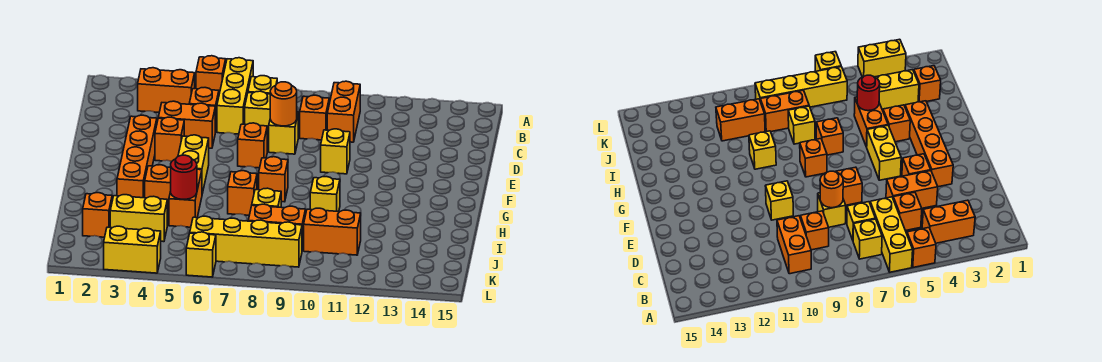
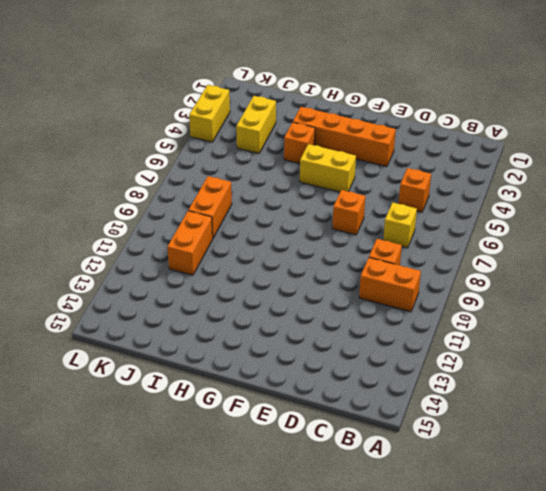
none -> orange brick A5 level 1
none -> yellow brick A6:C6 level 1
none -> orange brick B3:B4 level 1
none -> yellow brick B7 level 1

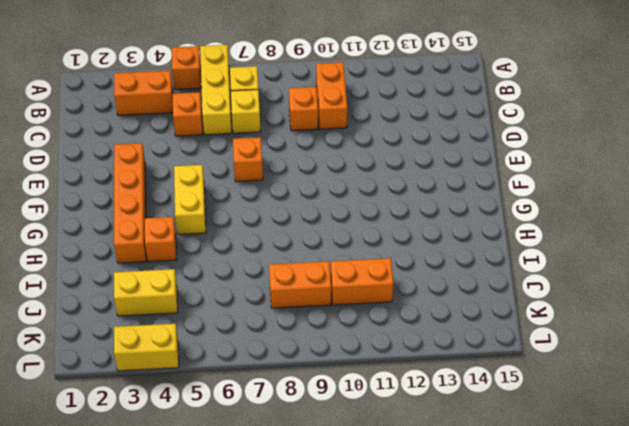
none -> orange brick D4:D5 level 1
none -> yellow brick D8 level 1
none -> orange brick E4 level 1
none -> yellow brick E10 level 1

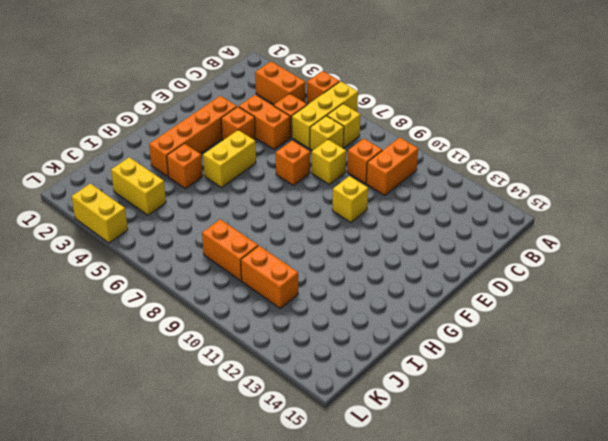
none -> orange brick G8 level 1
none -> orange brick H5:I5 level 1
none -> orange brick H7 level 1
none -> yellow brick H10 level 1

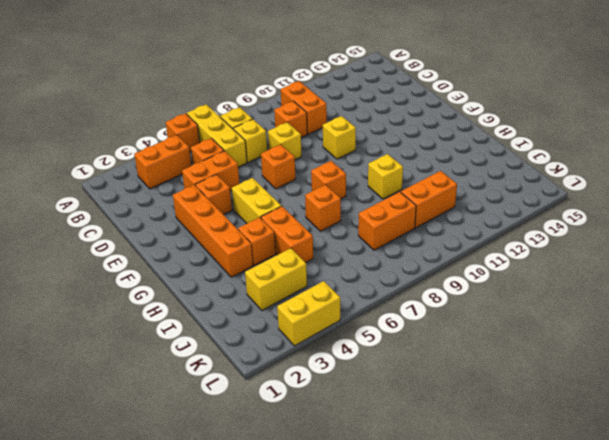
none -> yellow brick I8 level 1
none -> orange brick J2 level 1
none -> yellow brick K6:K9 level 1
none -> yellow brick L6 level 1

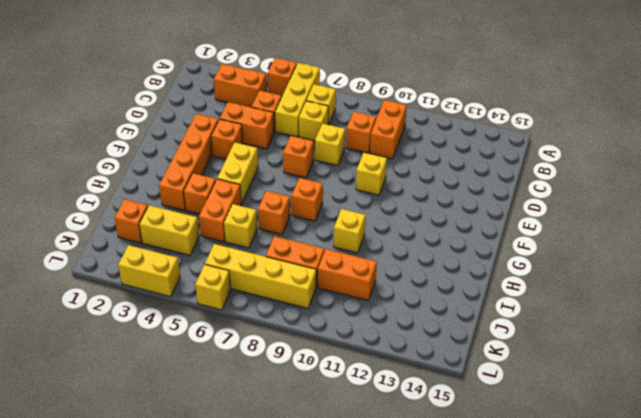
yellow brick I6 level 1 -> yellow brick I8 level 1
none -> orange round brick D8 level 2
none -> red round brick I5 level 2

